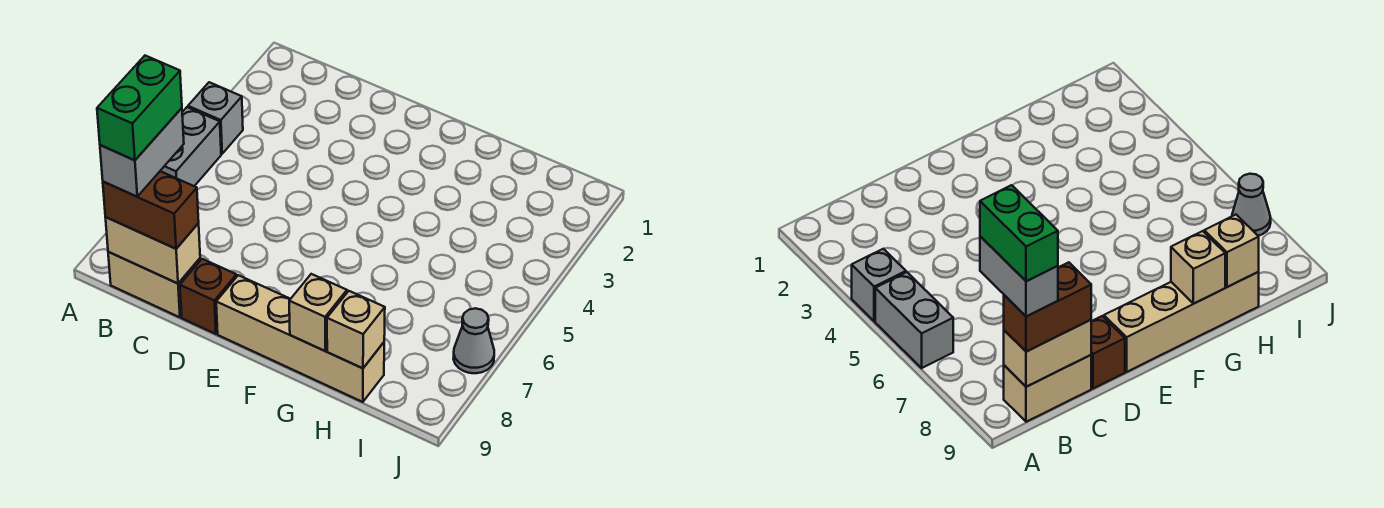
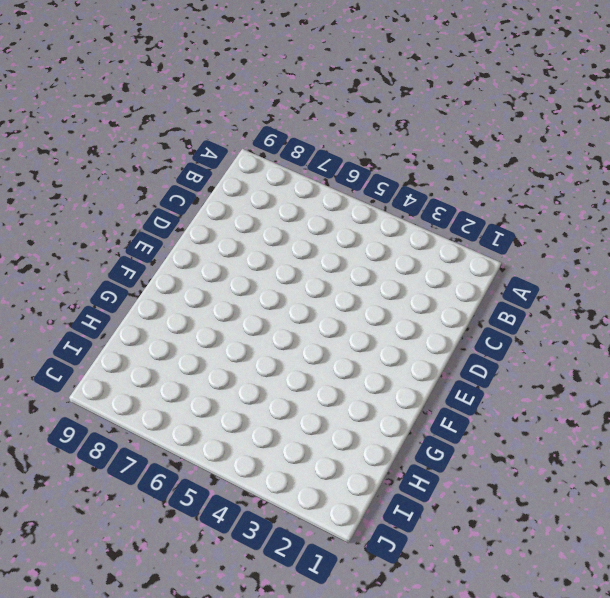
none -> grey brick A4 level 1
none -> grey brick A5:A6 level 1
none -> tan brick B9:C9 level 1

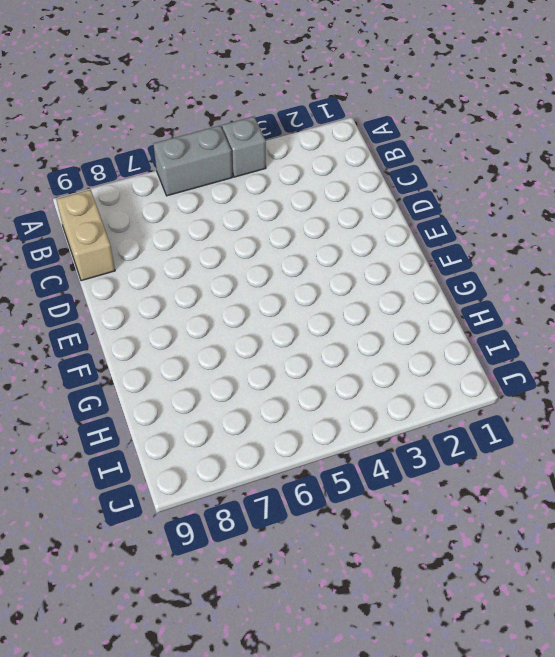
none -> brown brick D9 level 1
none -> tan brick E9:H9 level 1
none -> grey cone J7 level 1

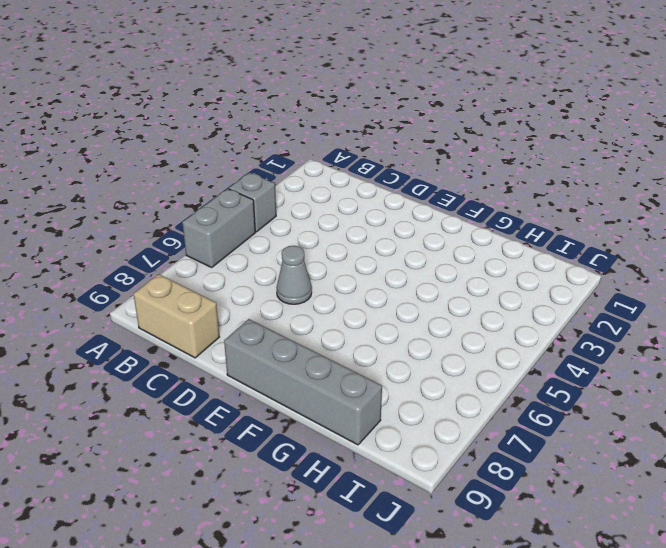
grey cone D6 level 1 -> grey cone J7 level 1
grey brick E9:H9 level 1 -> tan brick E9:H9 level 1
none -> brown brick D9 level 1
none -> tan brick B9:C9 level 2
none -> tan brick G9 level 2

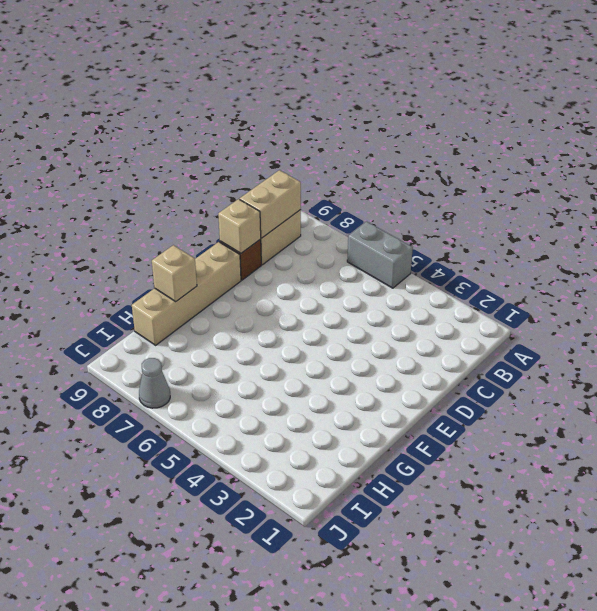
tan brick D9 level 2 -> tan brick H9 level 2
none -> grey brick A4 level 1
none -> brown brick B9:C9 level 3
none -> grey brick B8:B9 level 4

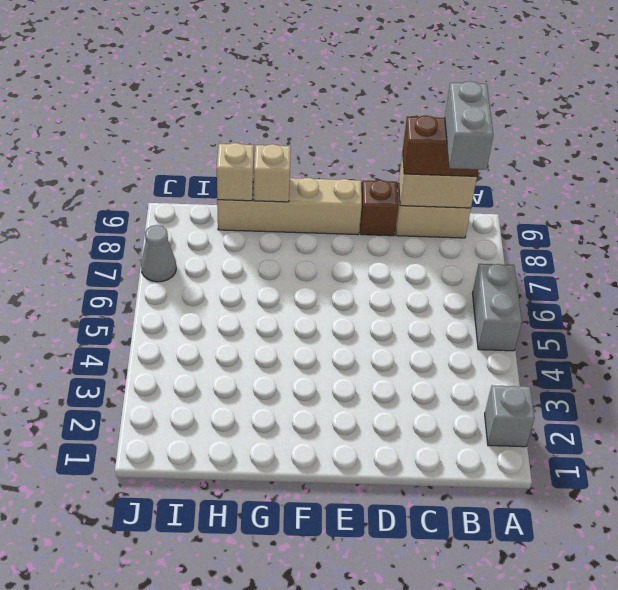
grey brick A2 level 1 -> grey brick A4 level 1
none -> green brick B8:B9 level 5

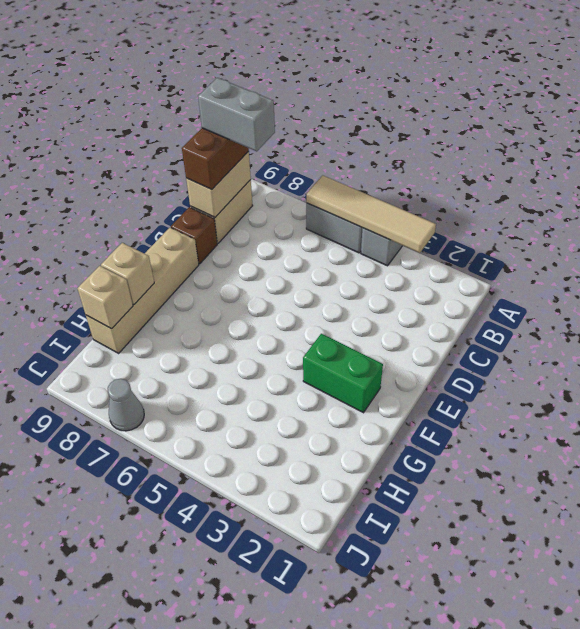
tan tile A3:A6 level 2 -> none
green brick F2:F3 level 1 -> green brick B8:B9 level 5

